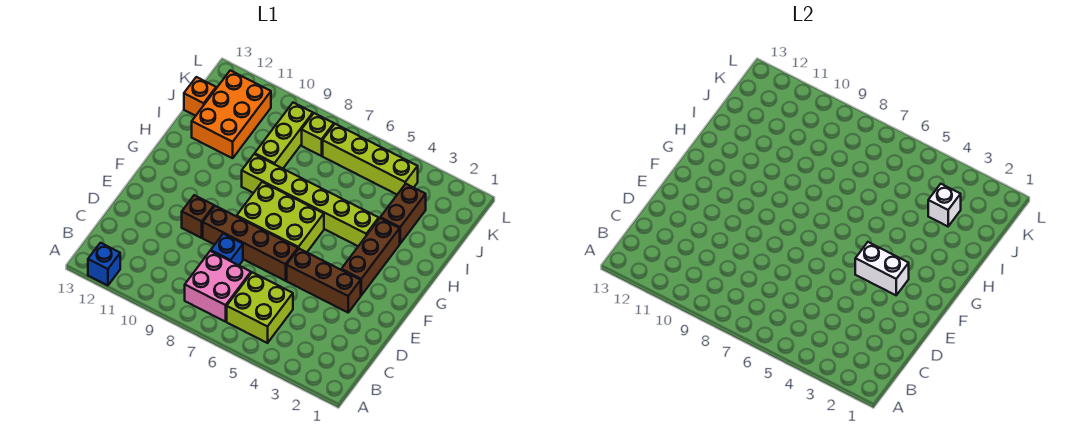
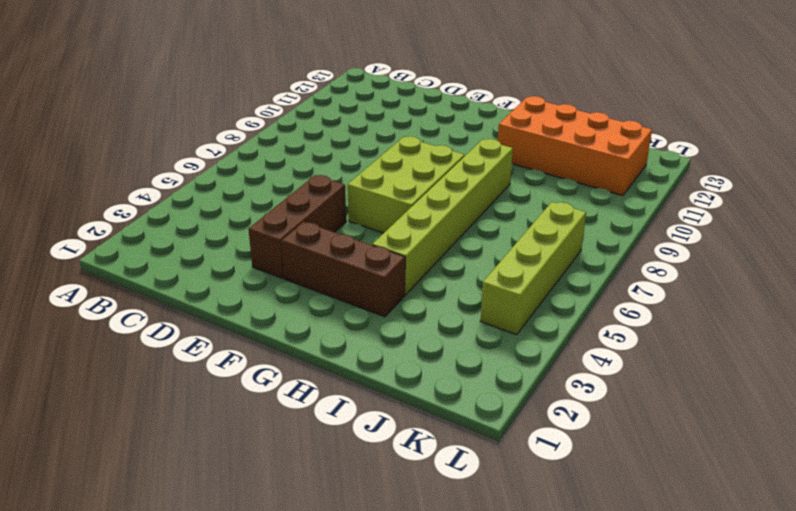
orange brick H11:K12 level 1 -> orange brick I11:K12 level 1
none -> blue brick A12 level 1
none -> lime brick B5:C6 level 1
none -> pink brick B7:C8 level 1

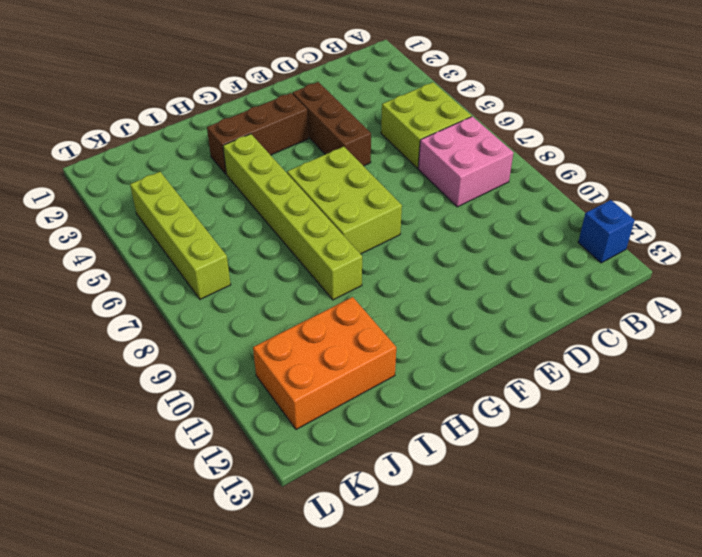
none -> blue brick D8 level 1
none -> brown brick E6:E9 level 1
none -> brown brick E10 level 1

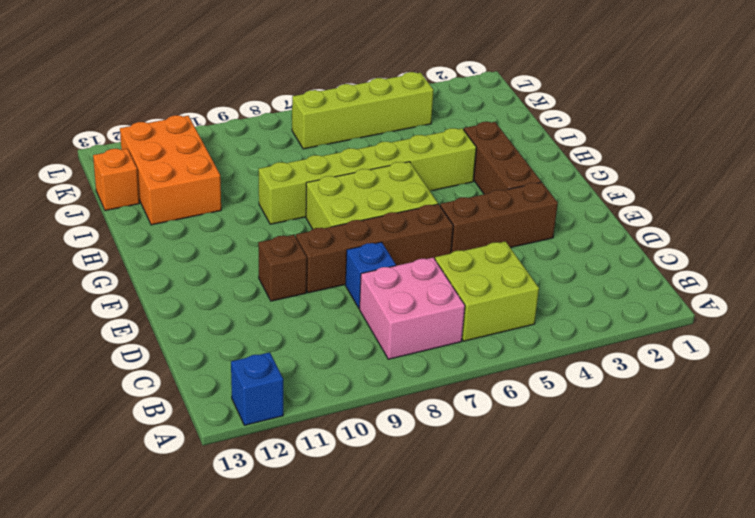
none -> brown brick I3:J3 level 1
none -> lime brick I9:K9 level 1
none -> lime brick K8 level 1

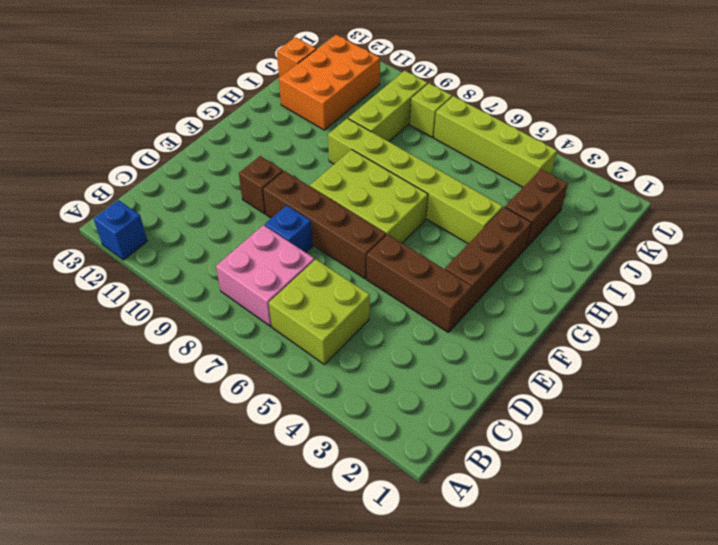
none -> white brick F3:F4 level 2
none -> white brick J3 level 2

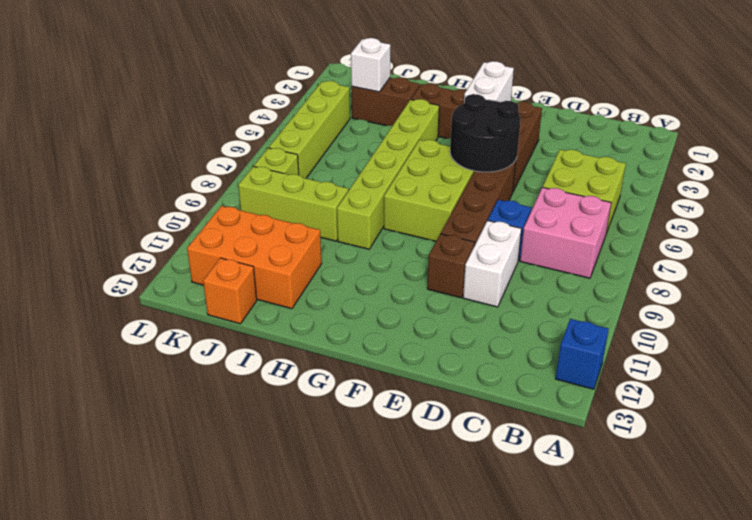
white brick D9:D10 level 1 -> none
black round brick E5:F6 level 2 -> none

